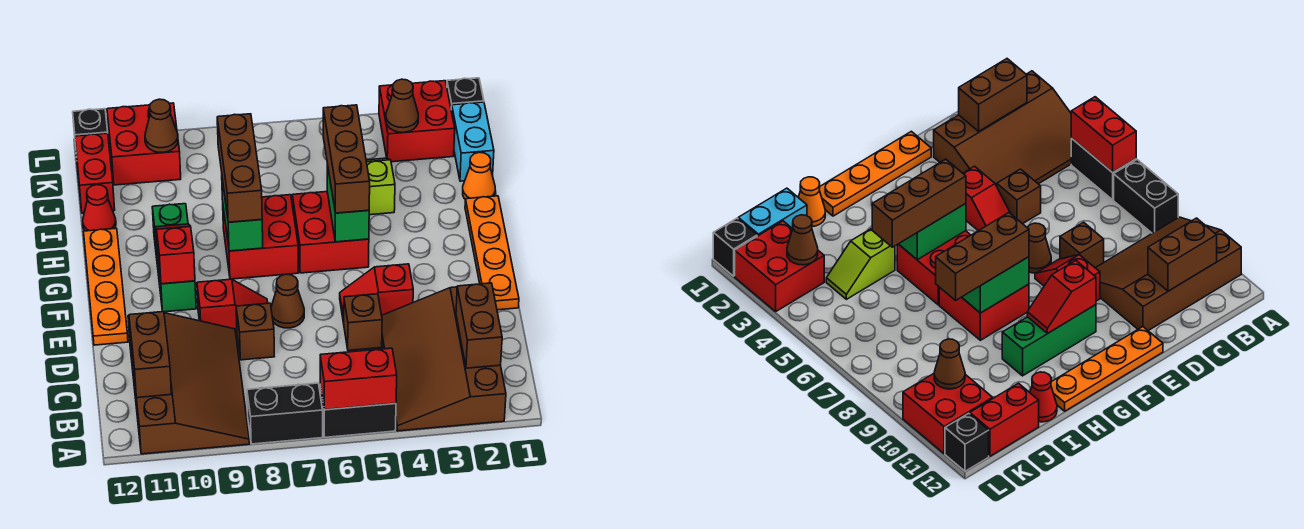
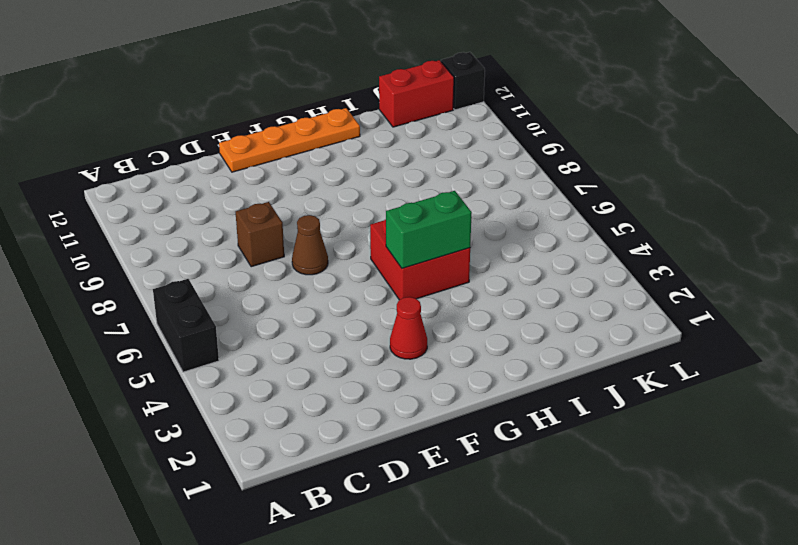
red cone F3 level 1 -> red cone I12 level 1
none -> brown slope A2:D4 level 1 top 2
none -> black brick A7:A8 level 1
none -> brown slope A9:D11 level 1 top 11
none -> brown brick D5 level 1

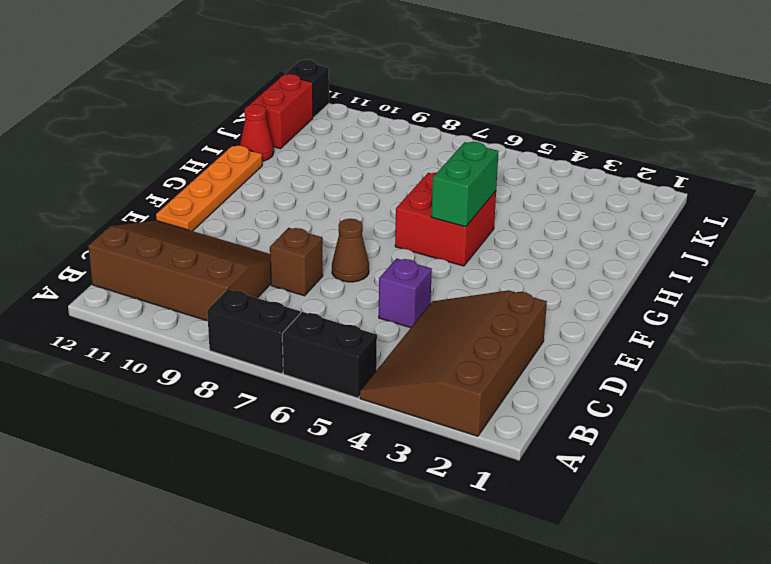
brown slope B9:D12 level 1 top B -> brown slope A9:D11 level 1 top 11
purple brick D5 level 1 -> brown brick D5 level 1
none -> orange plate E1:H1 level 1
none -> red slope E4:E5 level 1 top 4
none -> red slope E8:E9 level 1 top 9
none -> green brick F10:H10 level 1

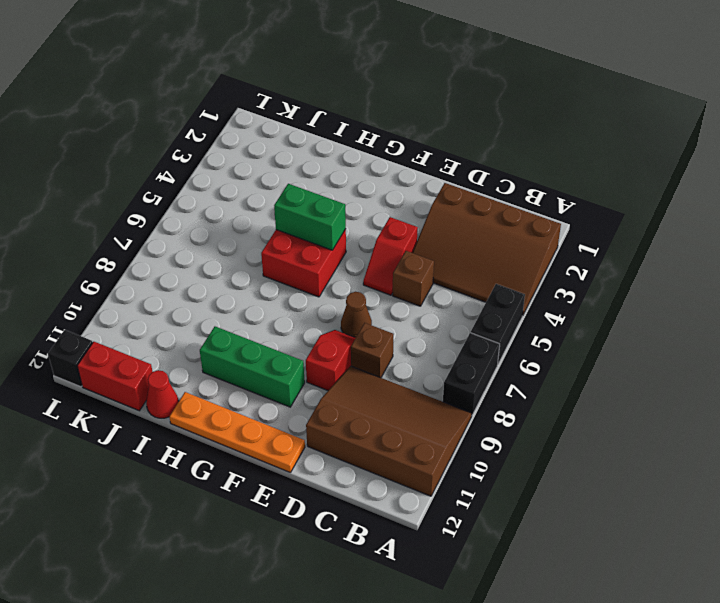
none -> orange plate E1:H1 level 1
none -> red brick G7:H8 level 1
none -> orange cone I1 level 1
none -> lime slope I4:J4 level 1 top I

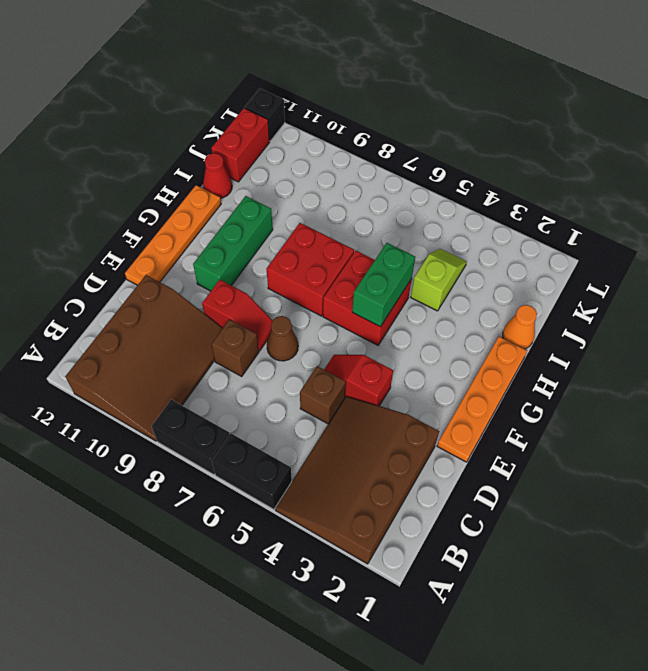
none -> cyan brick J1:K1 level 1
none -> red brick K2:L3 level 1
none -> red brick K10:L11 level 1
none -> black brick L1 level 1

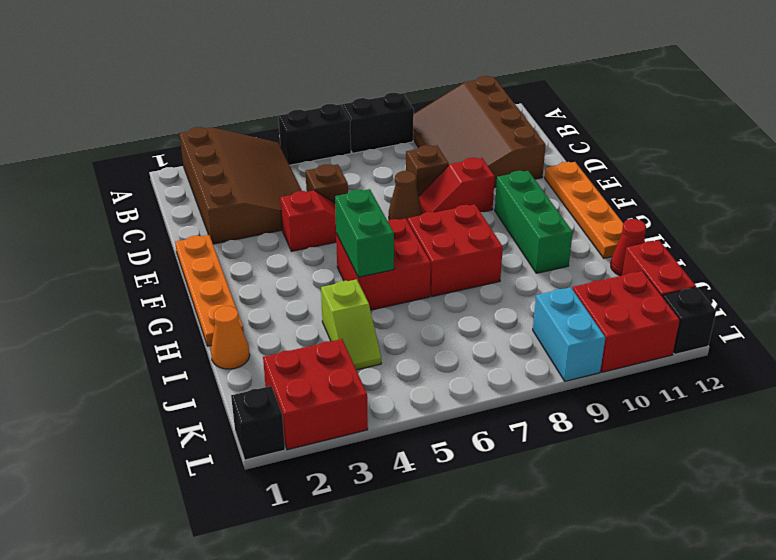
cyan brick K9:L9 level 1 -> cyan brick J1:K1 level 1
none -> red brick A5:A6 level 2
none -> brown brick B2:C2 level 2
none -> brown brick B11:C11 level 2
none -> red slope F10:G10 level 2 top F

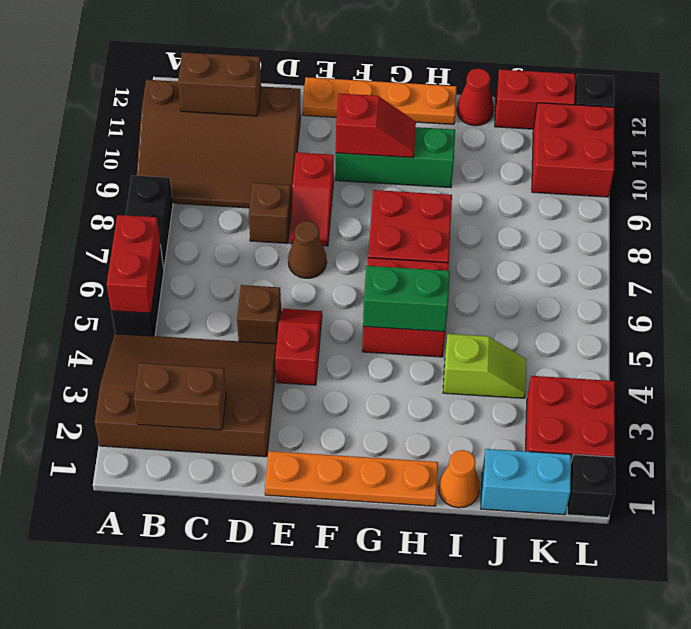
none -> green brick G8:H8 level 2
none -> brown cone K3 level 2
none -> brown cone K10 level 2
none -> brown brick G5:I5 level 3

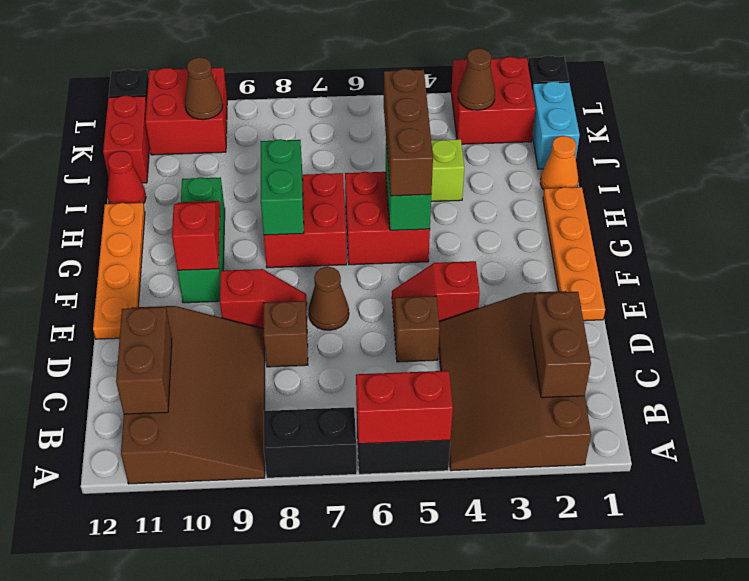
none -> brown brick G8:I8 level 3

